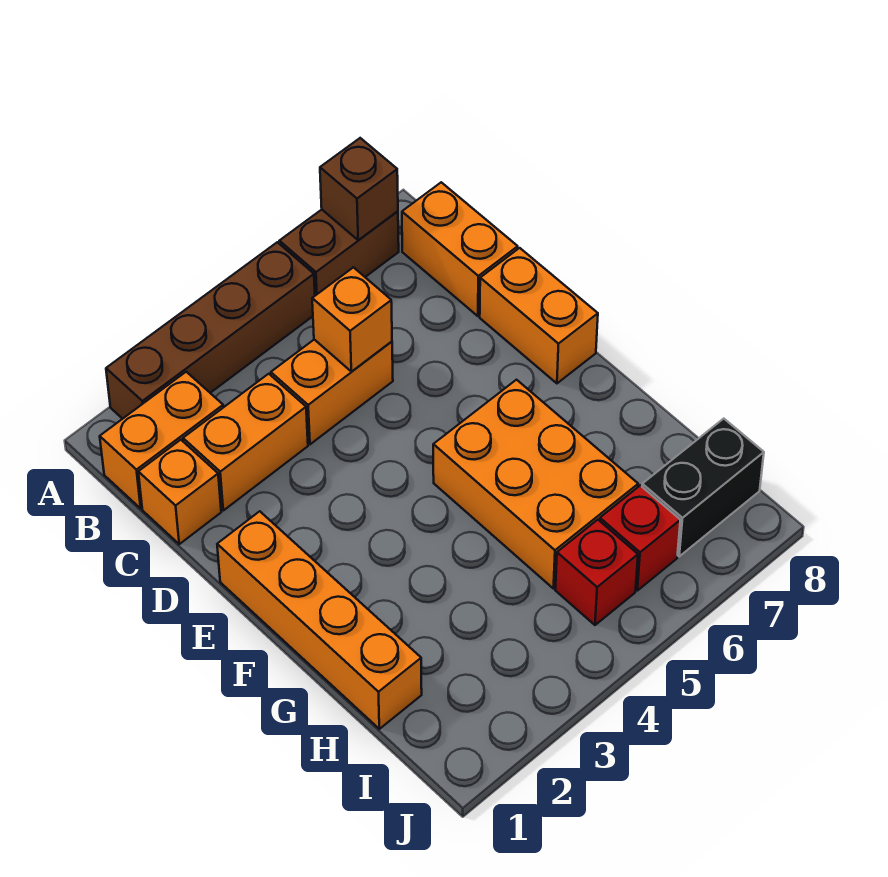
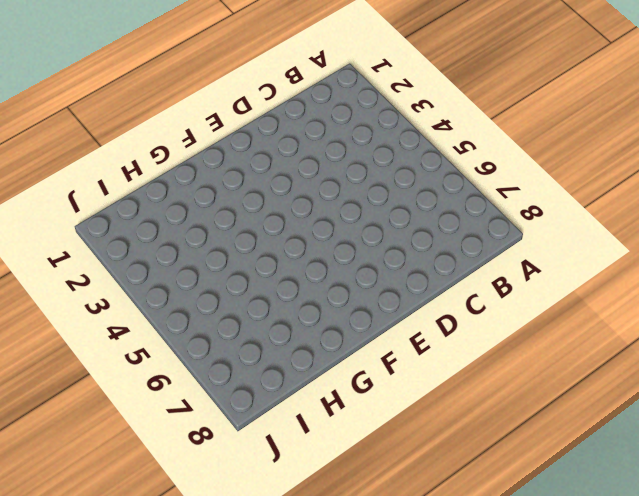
none -> brown brick A2:A5 level 1
none -> brown brick A6:A7 level 1
none -> orange brick B1:B2 level 1

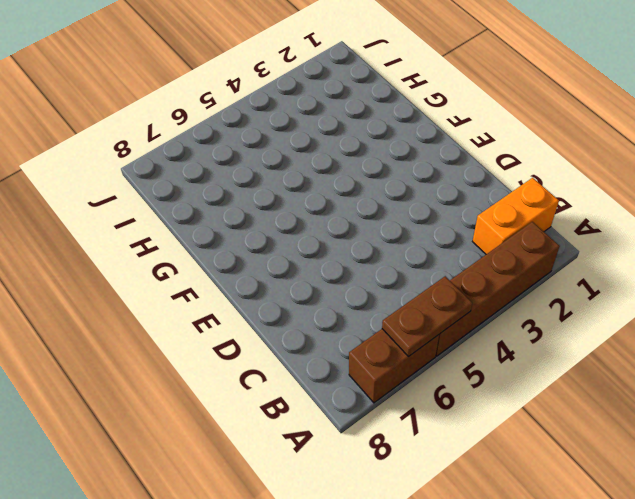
brown plate A5:A6 level 2 -> none
none -> orange brick B8:C8 level 1
none -> orange brick C1 level 1
none -> orange brick C2:C3 level 1

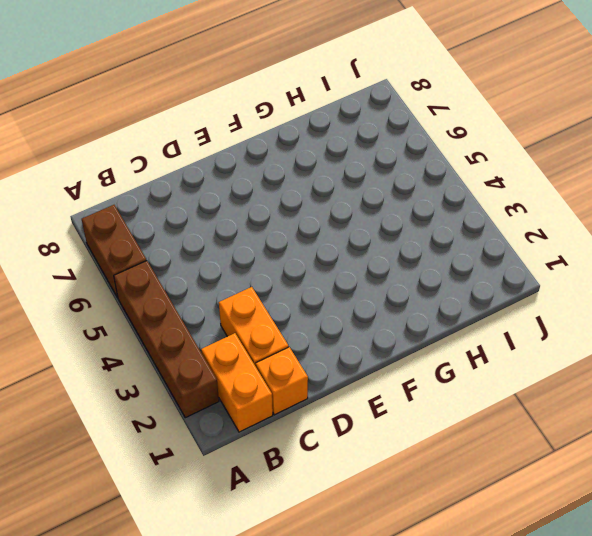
none -> orange brick B8:C8 level 1
none -> orange brick C4:C5 level 1
none -> orange brick D8:E8 level 1

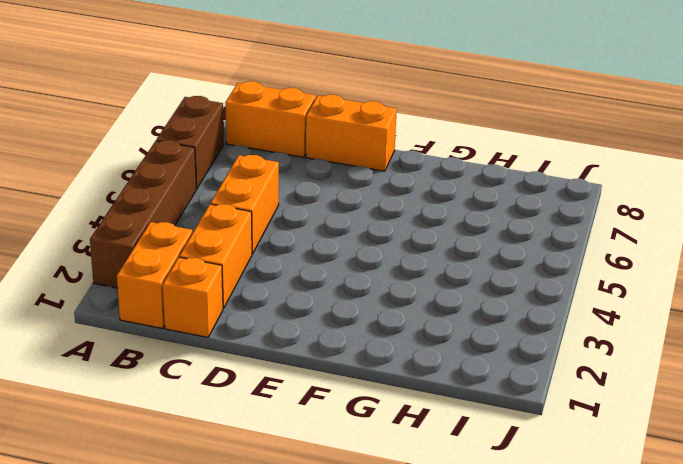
none -> orange brick E1:H1 level 1
none -> orange brick F5:H6 level 1
none -> red brick I5 level 1

